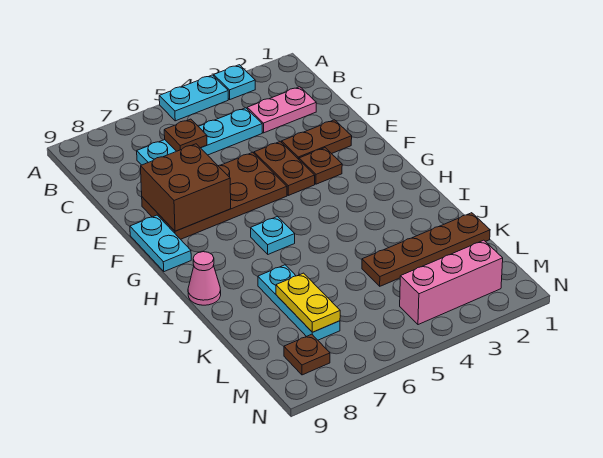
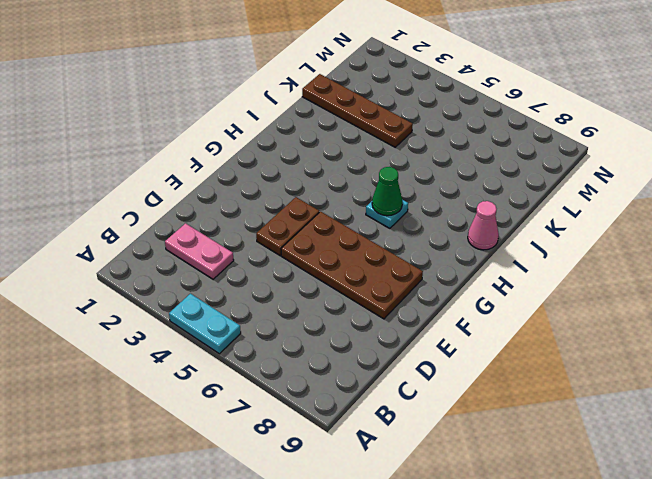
green cone H6 level 2 -> none
none -> cyan plate A3 level 1
none -> cyan plate C4:C7 level 1
none -> brown plate E2:E3 level 1

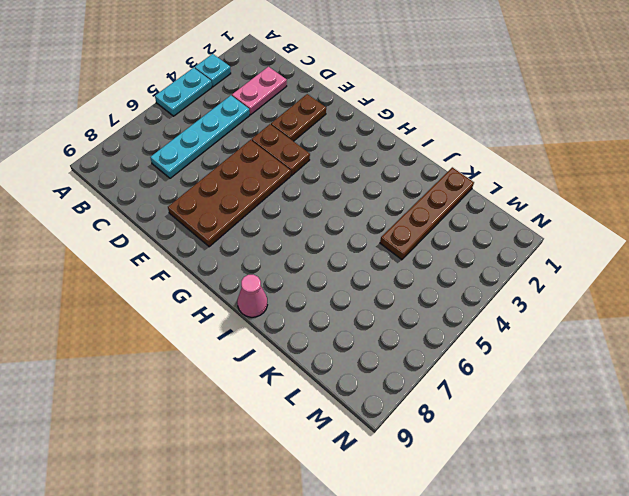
none -> brown plate F3 level 1
none -> cyan plate F9:G9 level 1
none -> cyan plate H6 level 1

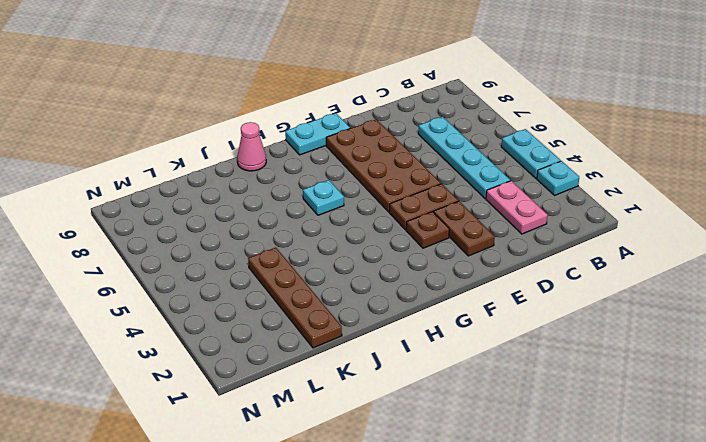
none -> cyan plate J7:L7 level 1
none -> pink brick M2:M4 level 1
none -> brown plate M8 level 1

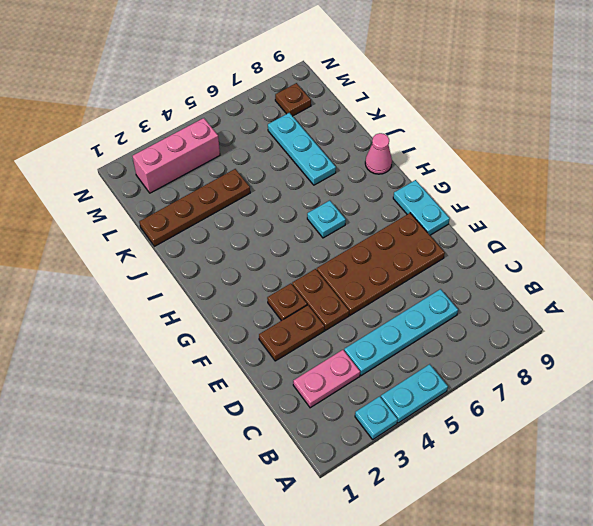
none -> brown plate C6 level 2
none -> brown brick E7:F8 level 2
none -> yellow plate K7:L7 level 2

